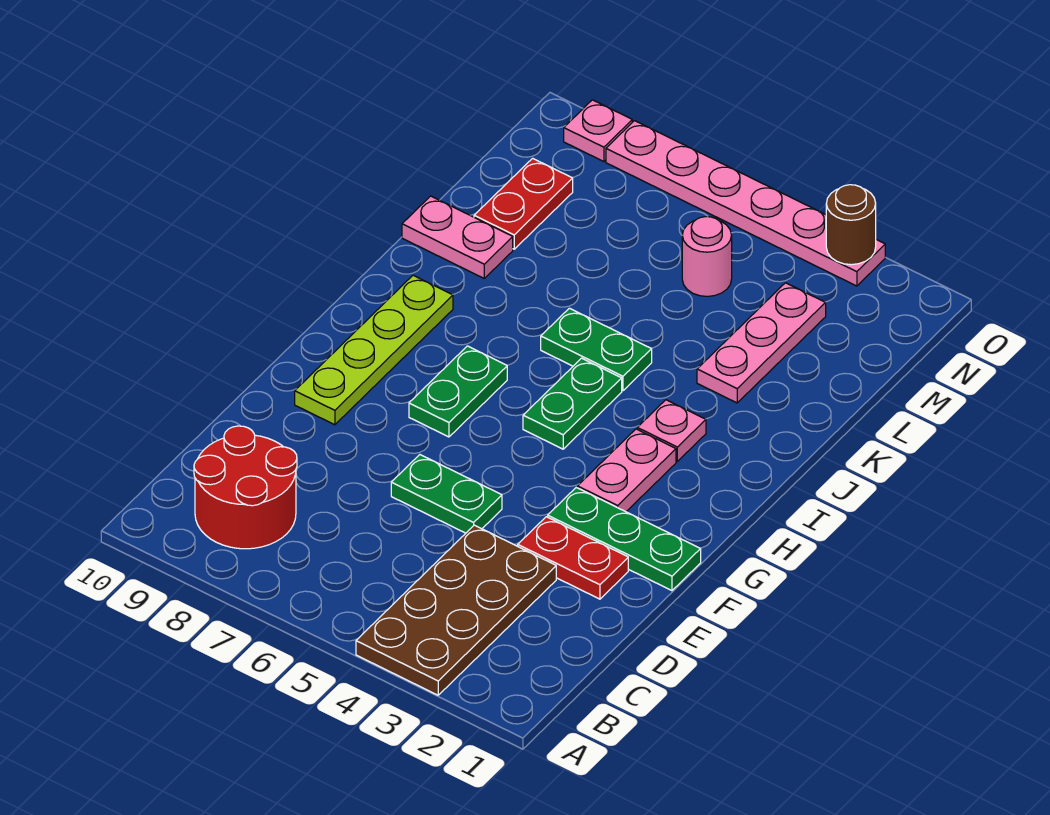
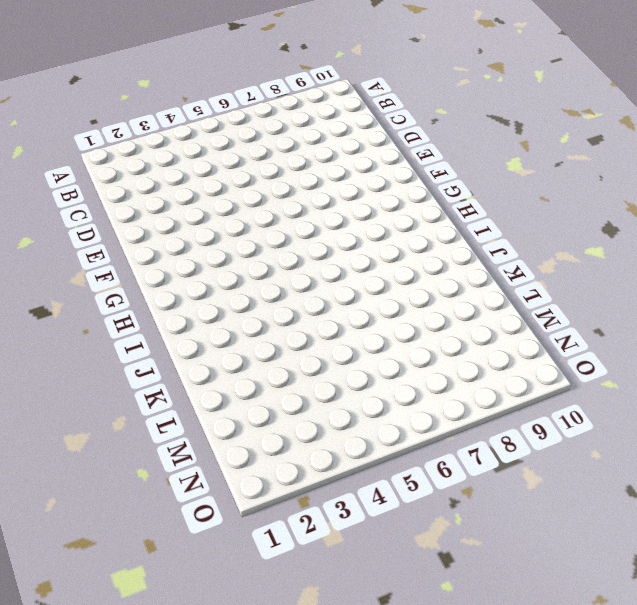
none -> brown plate A3:D4 level 1
none -> red round brick B8:C9 level 1
none -> red plate E2:E3 level 1

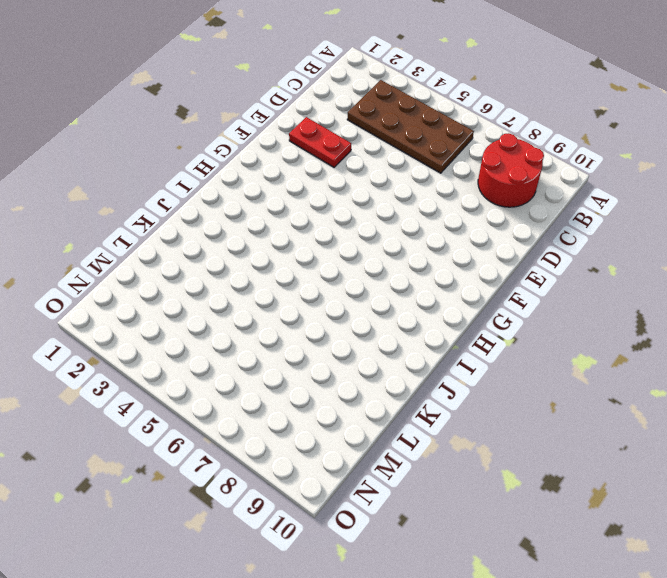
brown plate B3:C6 level 1 -> brown plate A3:D4 level 1
none -> green plate E5:E6 level 1
none -> green plate F1:F3 level 1
none -> lime plate F9:I9 level 1

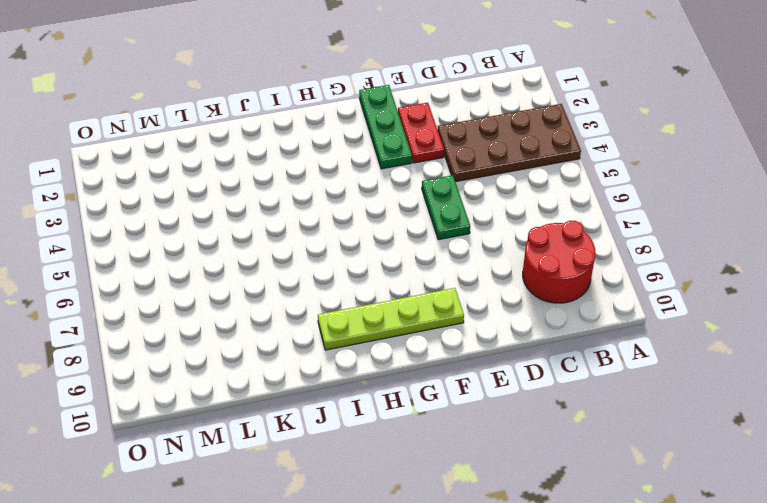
none -> pink plate G3:H3 level 1
none -> green plate G7:H7 level 1
none -> green plate H5:I5 level 1

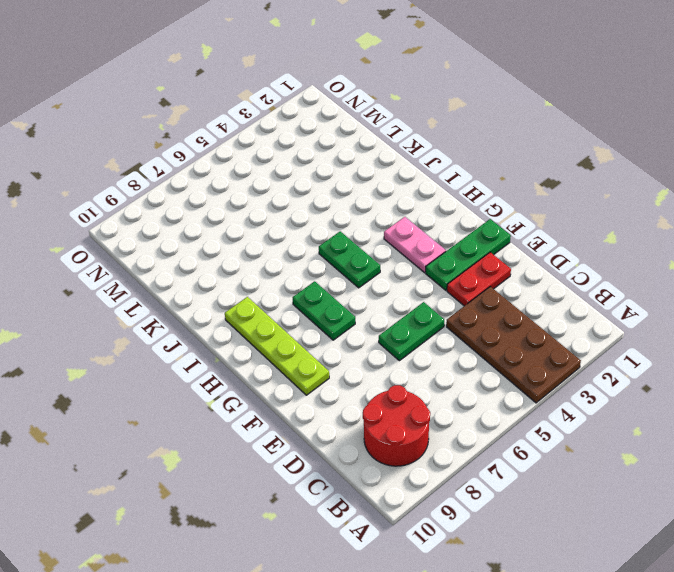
none -> pink plate I3 level 1
none -> green plate J5:J6 level 1
none -> pink plate K3:M3 level 1

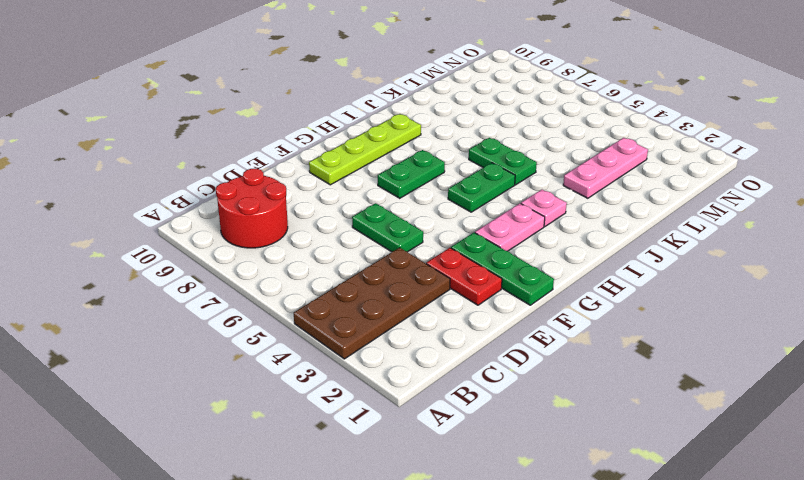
none -> pink plate K9:K10 level 1
none -> red plate L9:M9 level 1
none -> pink round brick M5 level 1

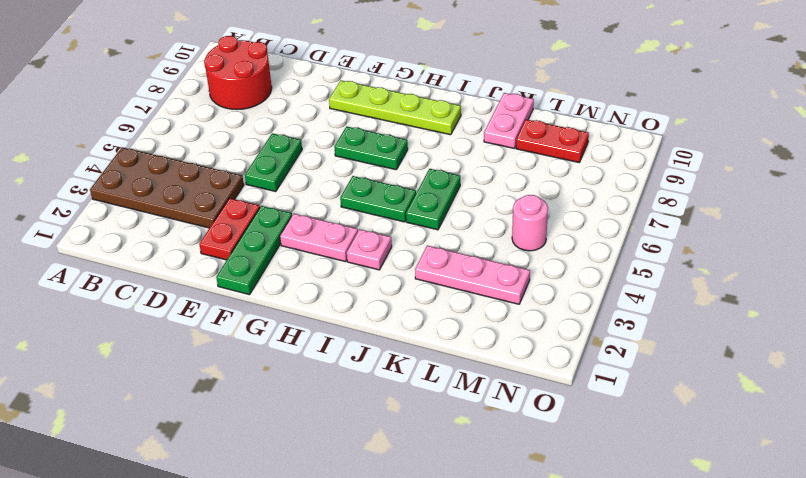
none -> pink plate O3:O8 level 1
none -> pink plate O9 level 1
none -> brown round brick O3 level 2

